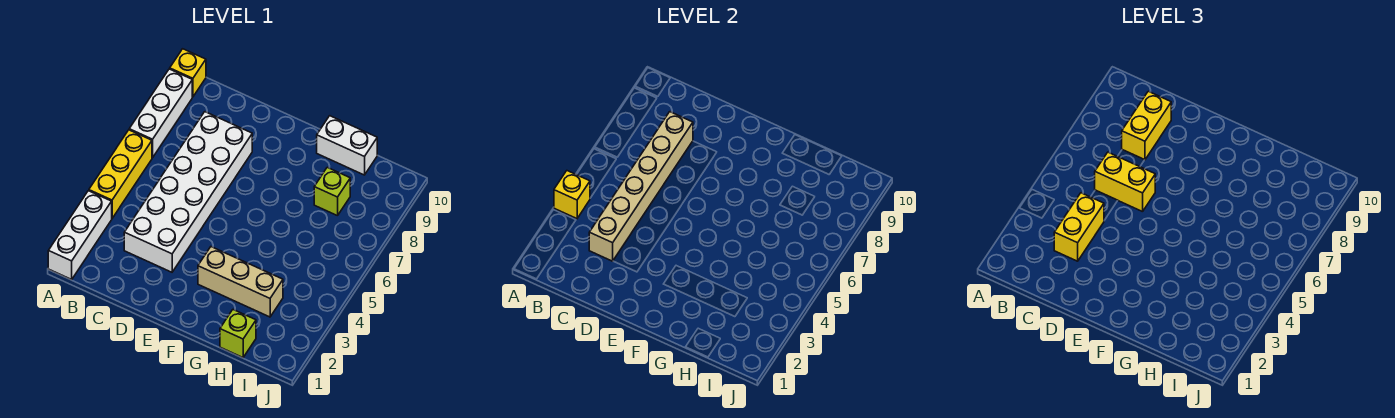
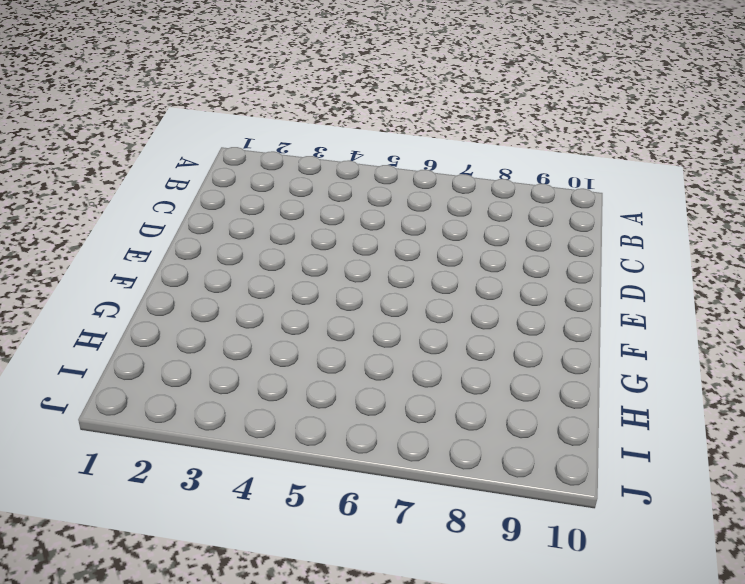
none -> white brick A1:A3 level 1
none -> yellow brick A4:A6 level 1
none -> white brick A7:A9 level 1

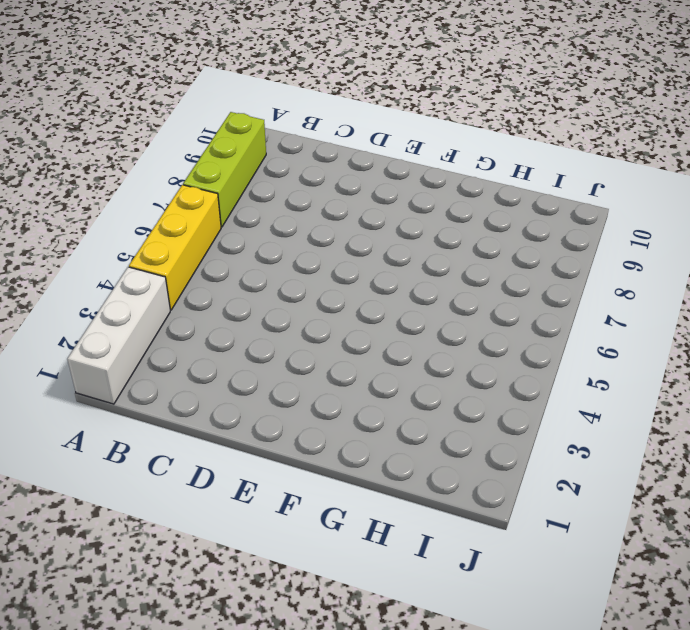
lime brick A7:A9 level 1 -> white brick A7:A9 level 1
none -> yellow brick A10 level 1
none -> white brick C3:D8 level 1
none -> tan brick F3:H3 level 1

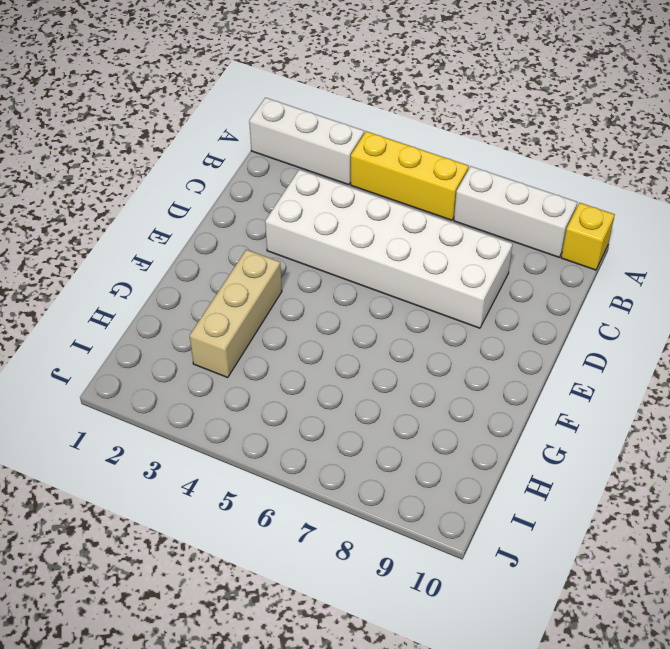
none -> white brick G10:H10 level 1
none -> lime brick H1 level 1
none -> lime brick H8 level 1

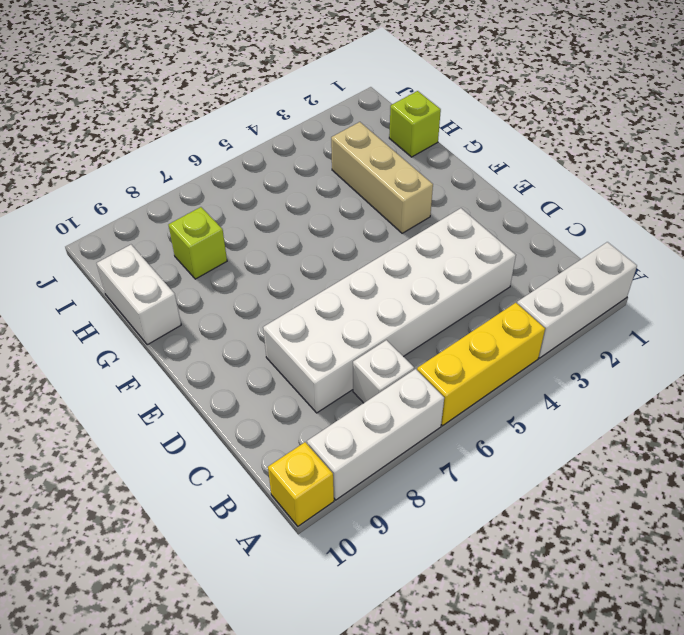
white brick B7 level 1 -> none
none -> yellow brick A4 level 2
none -> tan brick C3:C8 level 2
none -> yellow brick C3:C4 level 3

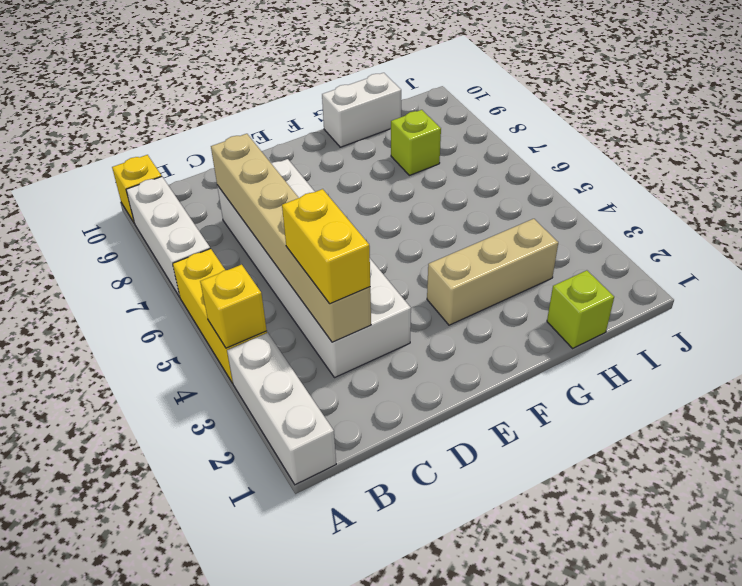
none -> yellow brick C6:D6 level 3
none -> yellow brick C8:C9 level 3

